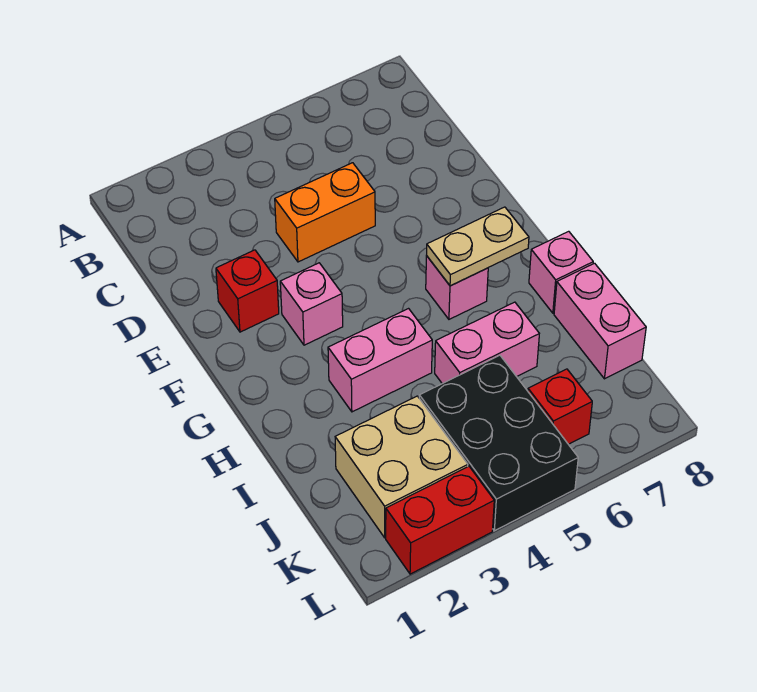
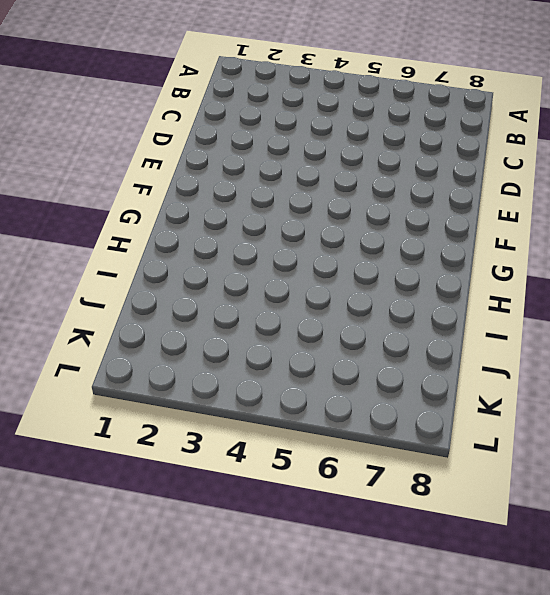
none -> orange brick D4:D5 level 1
none -> red brick E2 level 1
none -> pink brick F3 level 1

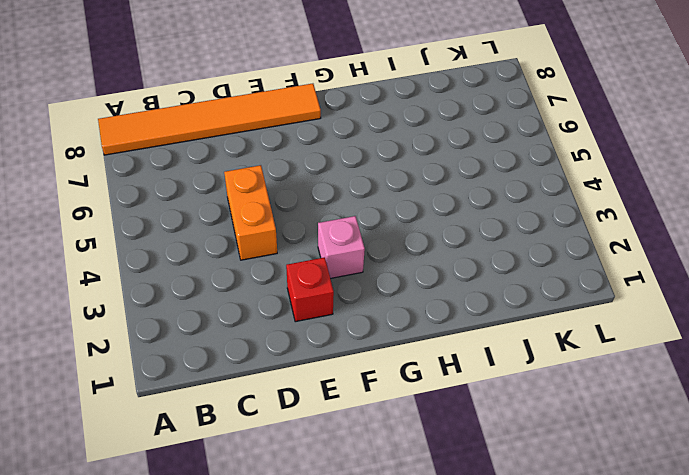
orange tile A8:F8 level 1 -> none
none -> pink brick G6 level 1
none -> pink brick H3:H4 level 1
none -> pink brick H8 level 1

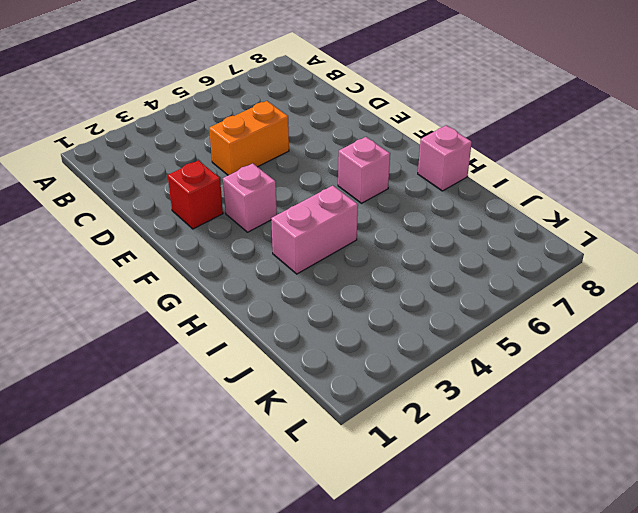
none -> pink brick I5:I6 level 1
none -> pink brick I8:J8 level 1
none -> tan brick J2:K3 level 1

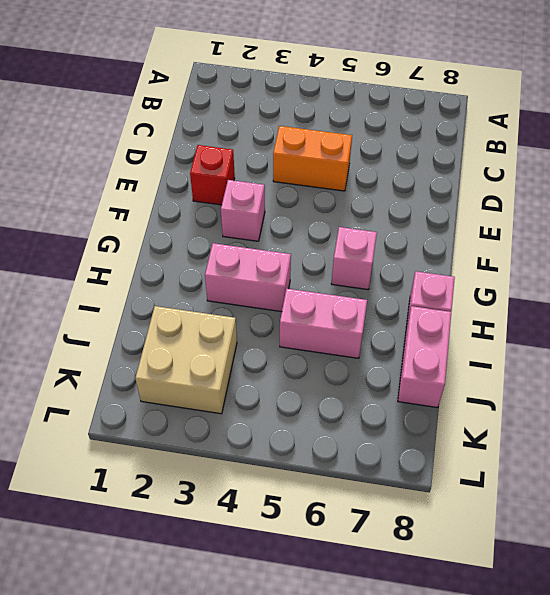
none -> black brick J4:L5 level 1
none -> red brick K6 level 1
none -> red brick L2:L3 level 1

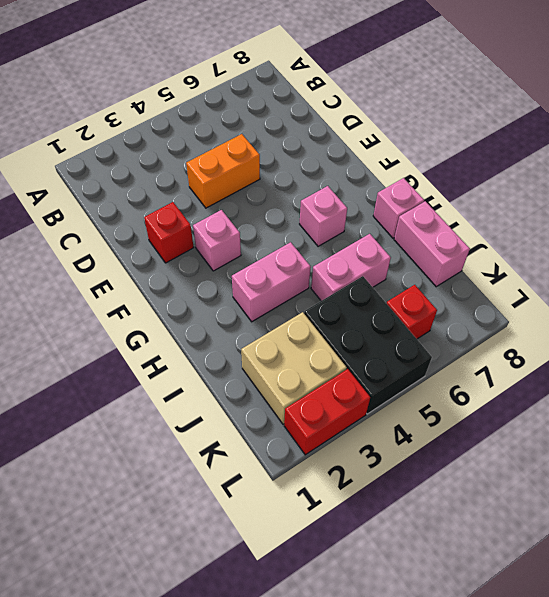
none -> tan plate G6:G7 level 2

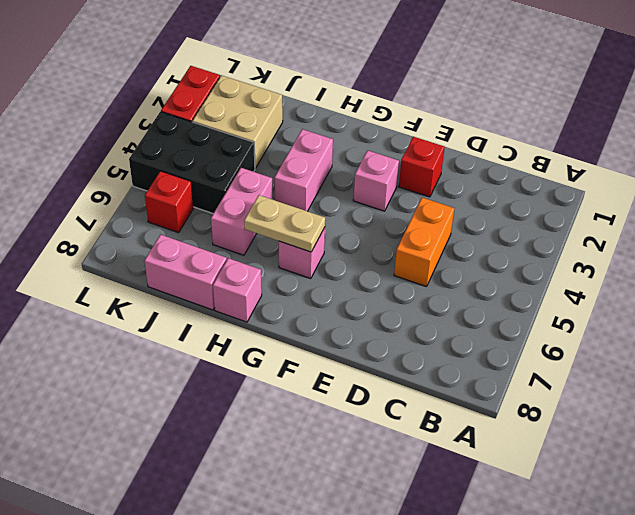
tan plate G6:H6 level 2 -> tan plate G6:G7 level 2

